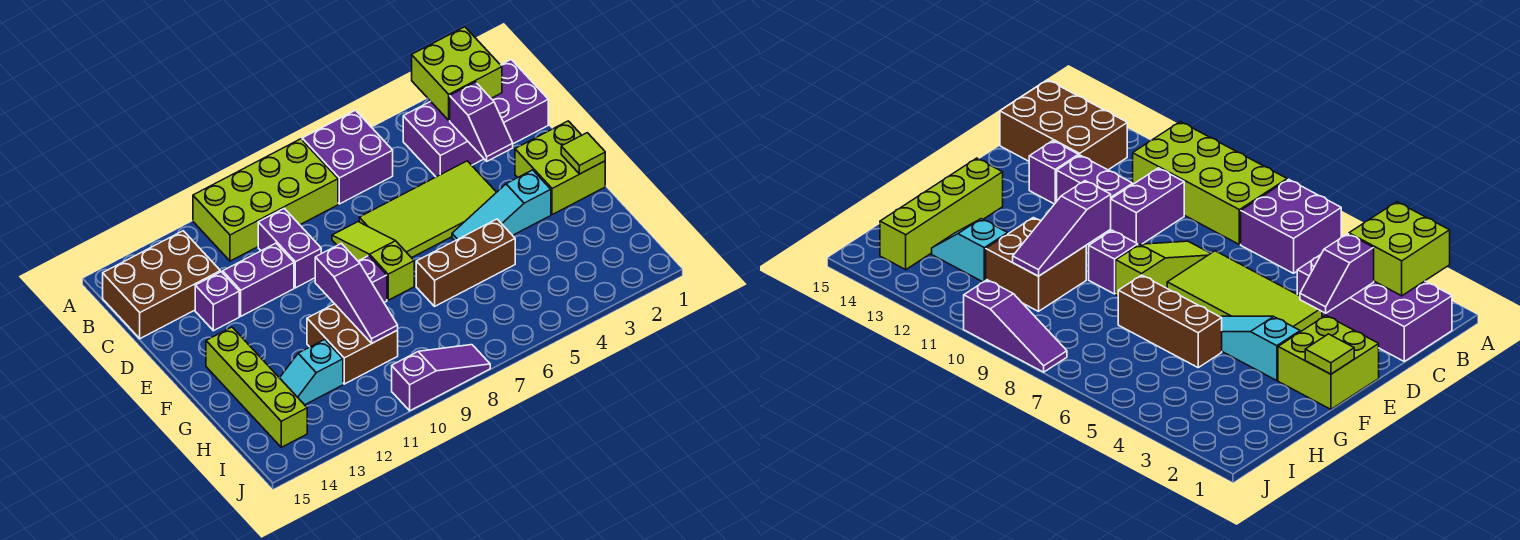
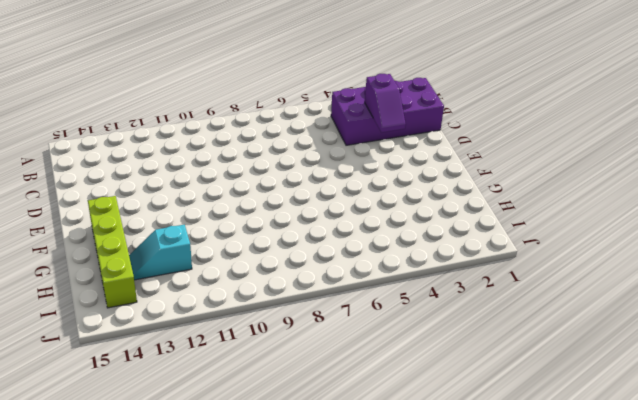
none -> purple brick A6:B7 level 1
none -> lime brick A8:B11 level 1
none -> brown brick B13:C15 level 1

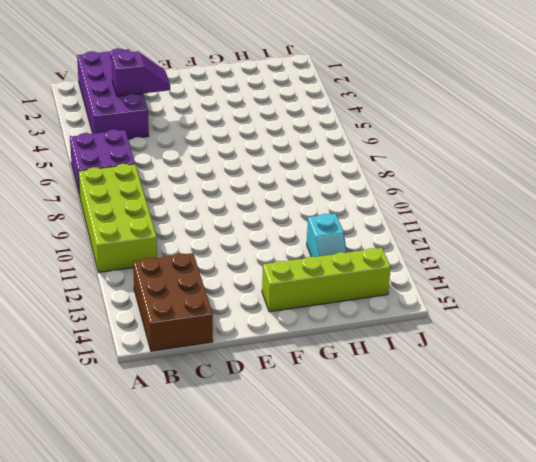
none -> purple brick C10:D10 level 1
none -> lime tile D4:E7 level 1
none -> lime slope D8:F8 level 1 top F

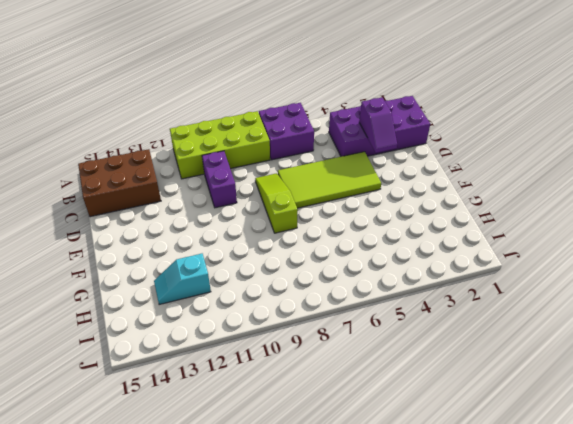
none -> purple brick D11:D12 level 1
none -> purple brick D13 level 1
none -> lime brick E1:F2 level 1

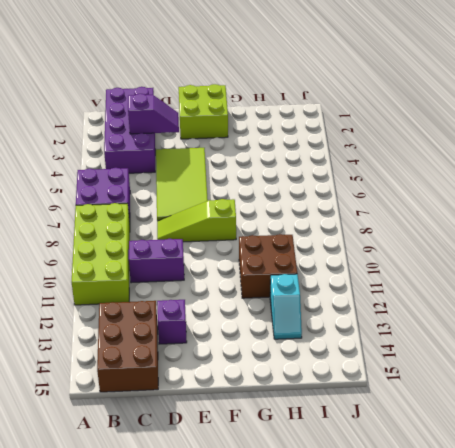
none -> purple brick D11:D12 level 1
none -> cyan slope F3:F5 level 1 top 3
none -> purple brick F9 level 1

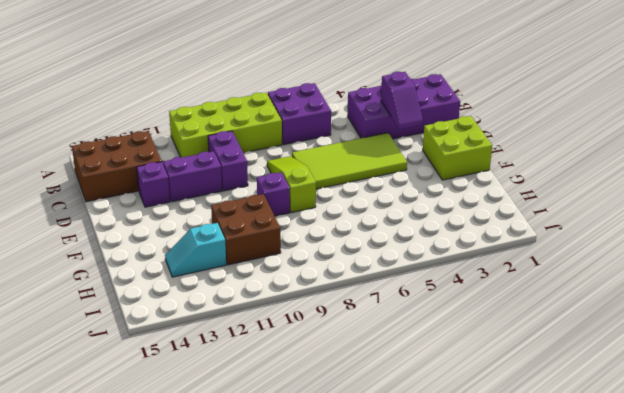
none -> cyan slope F3:F5 level 1 top 3
none -> lime brick F14:I14 level 1
none -> brown brick G5:G7 level 1

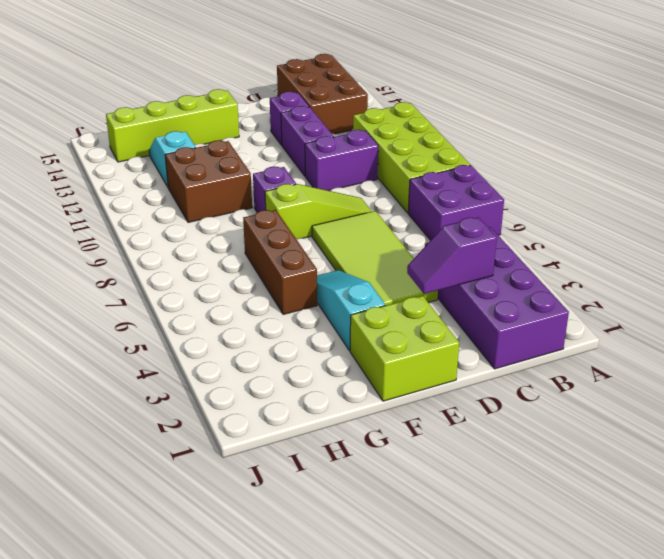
none -> purple slope J8:J10 level 1 top 10
none -> lime brick A2:B3 level 2
none -> lime tile F1 level 2

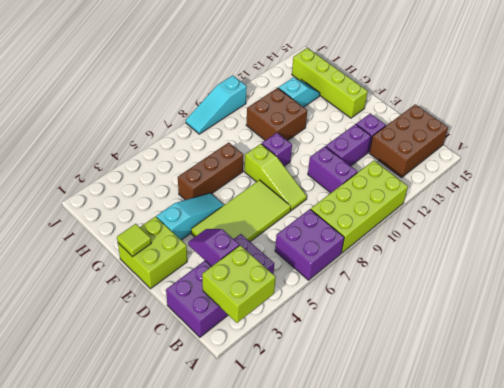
cyan slope J8:J10 level 1 top 10 -> purple slope J8:J10 level 1 top 10
none -> purple slope F10:H10 level 2 top F

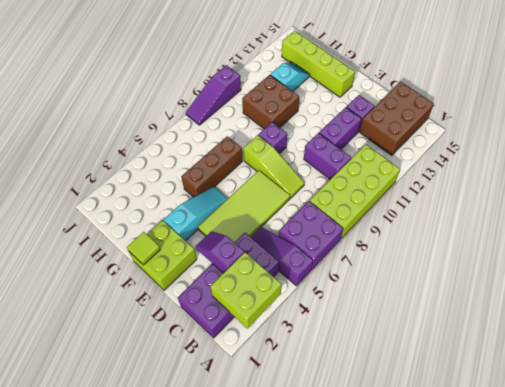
purple slope A5:C5 level 1 top A -> purple slope F10:H10 level 2 top F

